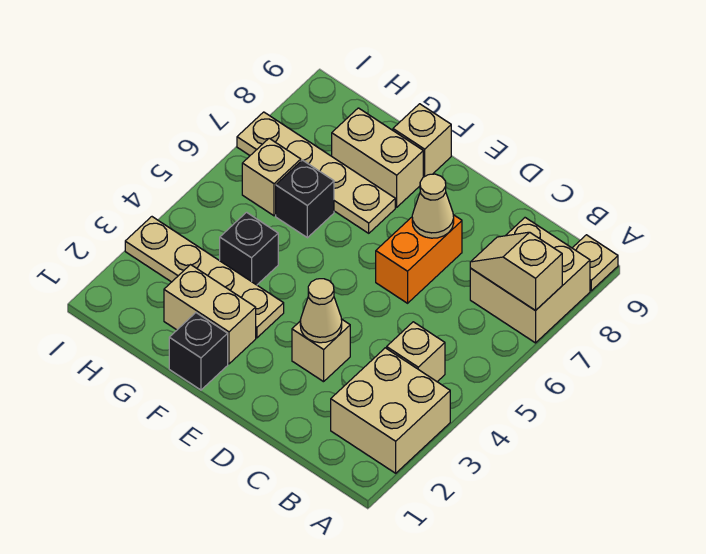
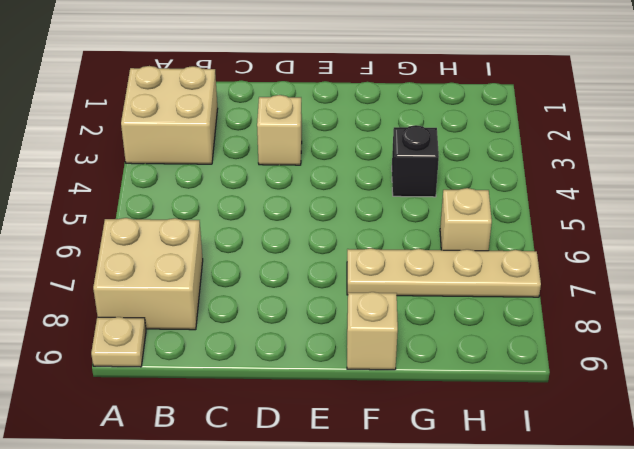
none -> tan brick B4 level 1
none -> orange brick D6:D7 level 1
none -> black brick F1 level 1

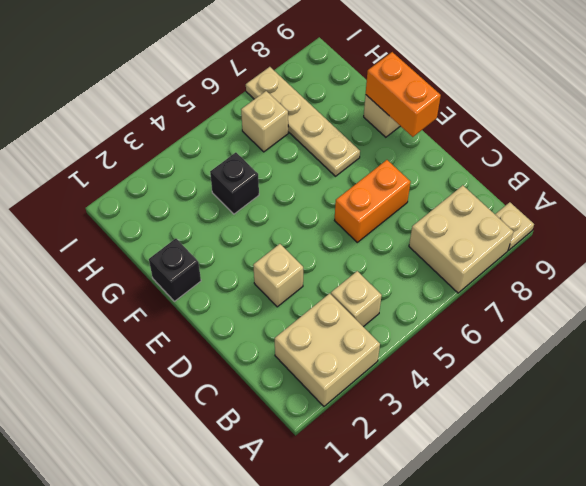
orange brick E9:F9 level 2 -> none
none -> tan brick F2:G2 level 1
none -> tan plate F3:I3 level 1
none -> tan brick F8:G8 level 1

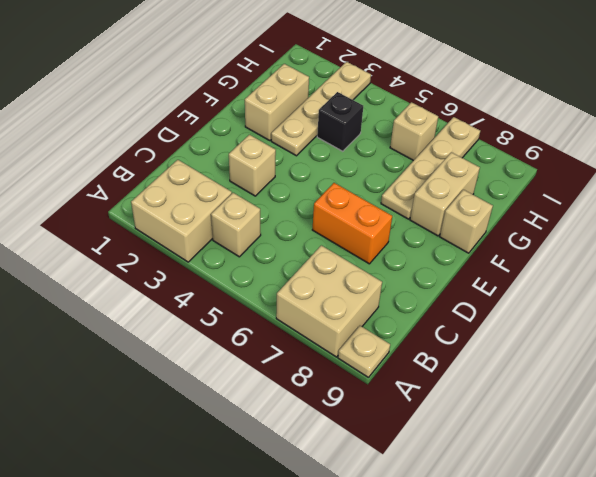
none -> black brick F1 level 1
none -> black brick G6 level 1
none -> tan slope A7:B7 level 2 top A

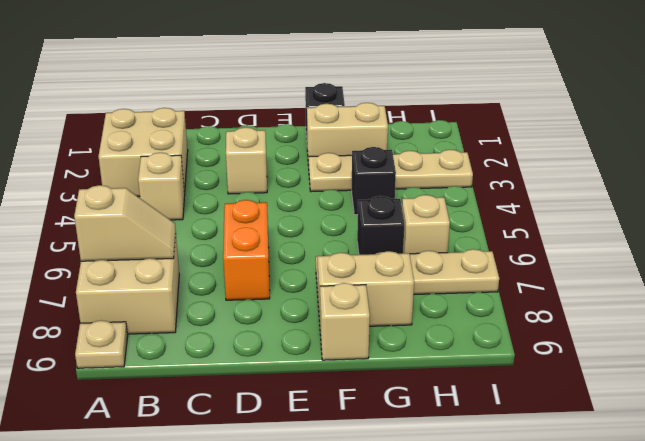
none -> tan cone D3 level 2
none -> tan cone D7 level 2

